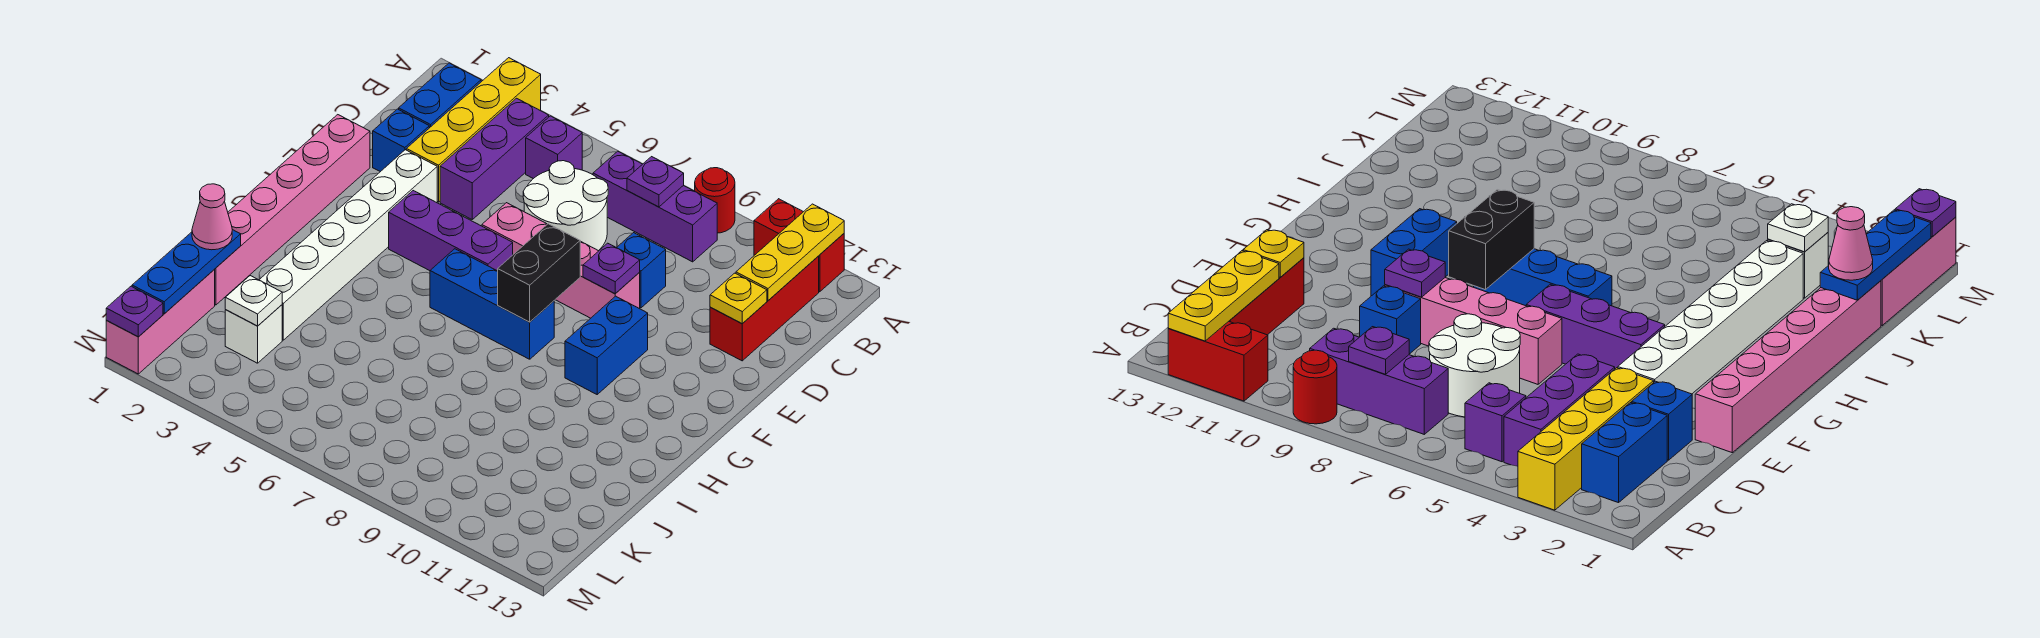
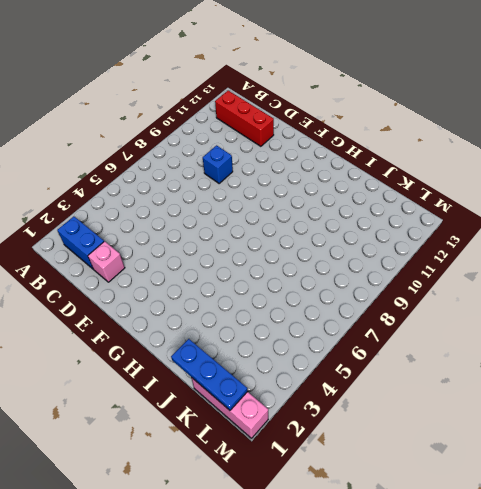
pink brick D2 level 1 -> blue brick D2 level 1
none -> yellow brick A3:D3 level 1
none -> red round brick A9 level 1
none -> red brick A11:A12 level 1

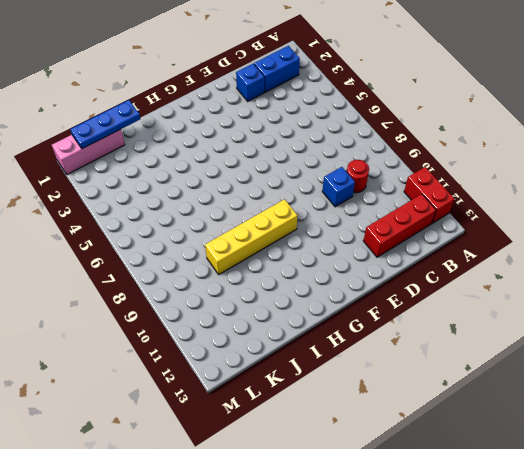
red round brick C9 level 1 -> red round brick A9 level 1
yellow brick G9:J9 level 1 -> yellow brick A3:D3 level 1
none -> purple brick B4:D4 level 1
none -> purple brick B5 level 1
none -> purple brick B7:B9 level 1

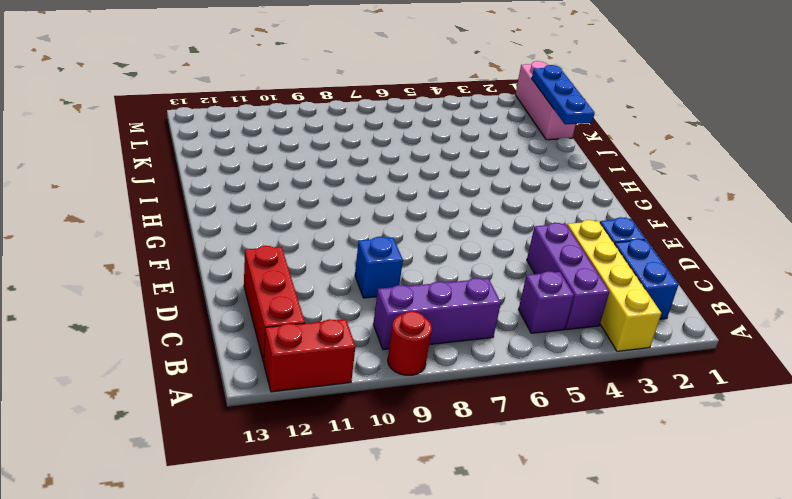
none -> white round brick C6:D7 level 1
none -> pink brick E1:J1 level 1
none -> white brick E3:J3 level 1

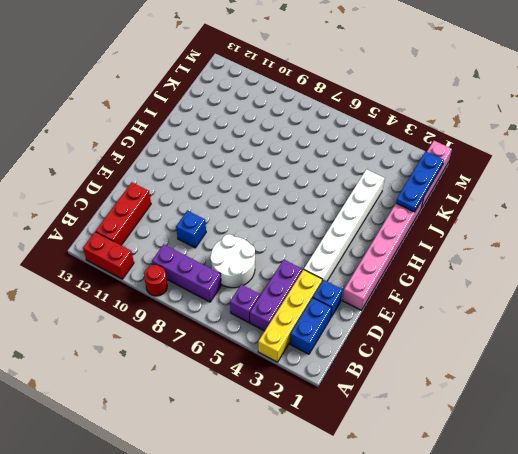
none -> pink brick E6:E9 level 1
none -> purple brick F4:F6 level 1
none -> blue brick F10:G10 level 1

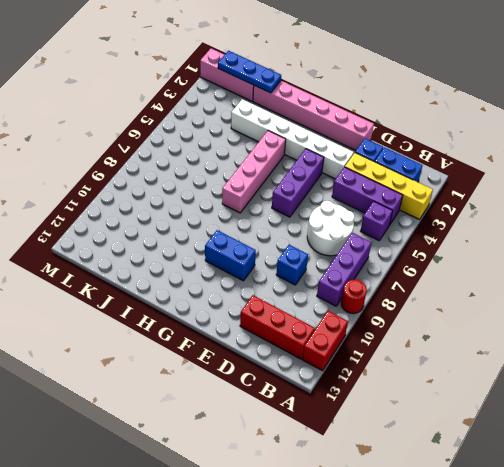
pink brick H4:H7 level 1 -> pink brick E6:E9 level 1
none -> blue brick G6:G8 level 1
none -> white brick K3 level 1
none -> yellow plate A12:C12 level 2

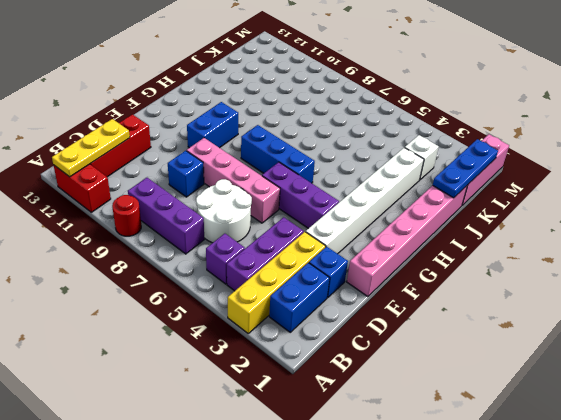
none -> purple plate B8 level 2
none -> yellow plate D12 level 2
none -> purple plate E9 level 2

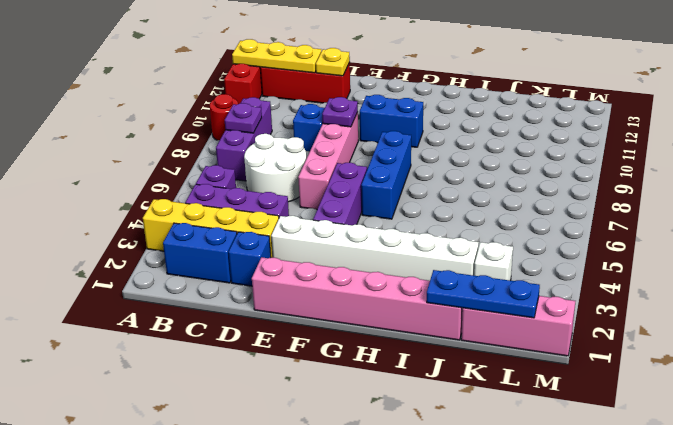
none -> black brick F8:G8 level 2
none -> white plate K3 level 2
none -> purple plate M1 level 2

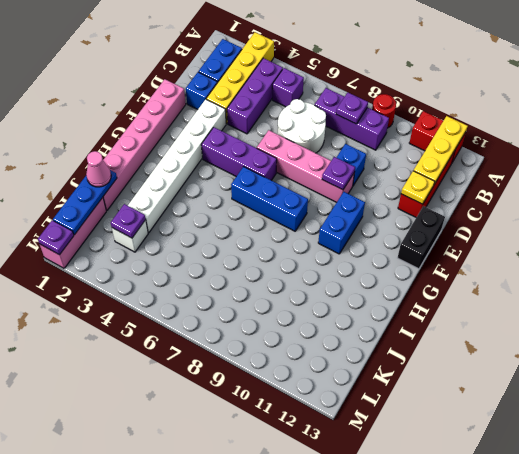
black brick E13:F13 level 1 -> black brick F8:G8 level 2
purple plate K3 level 2 -> white plate K3 level 2

